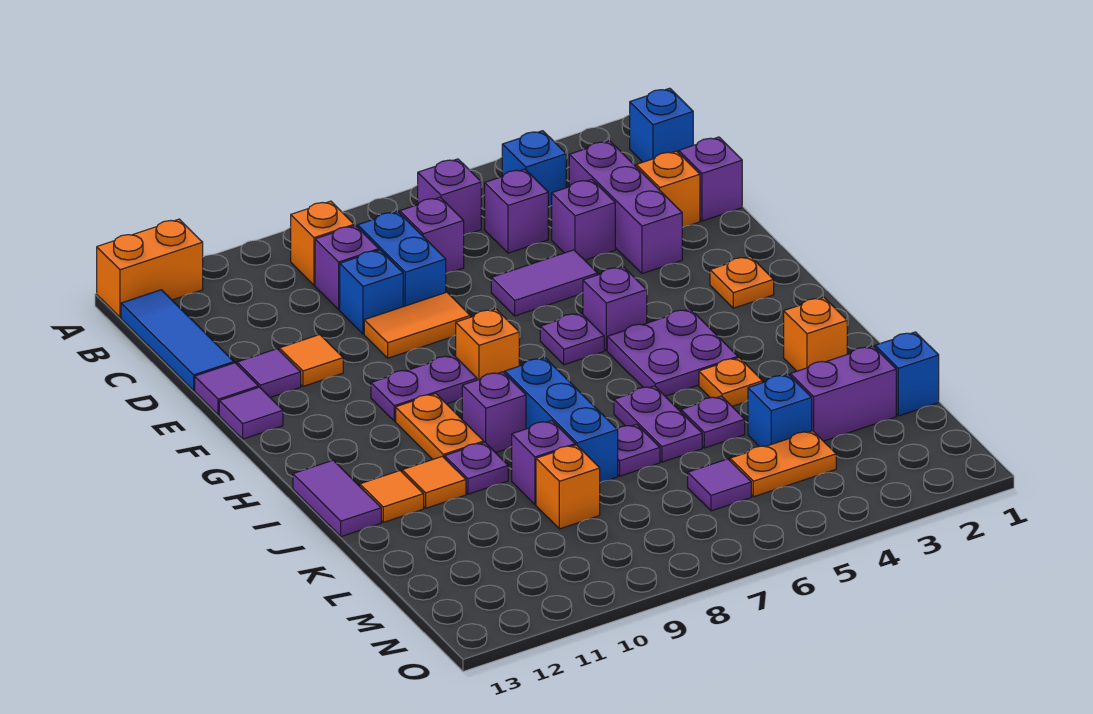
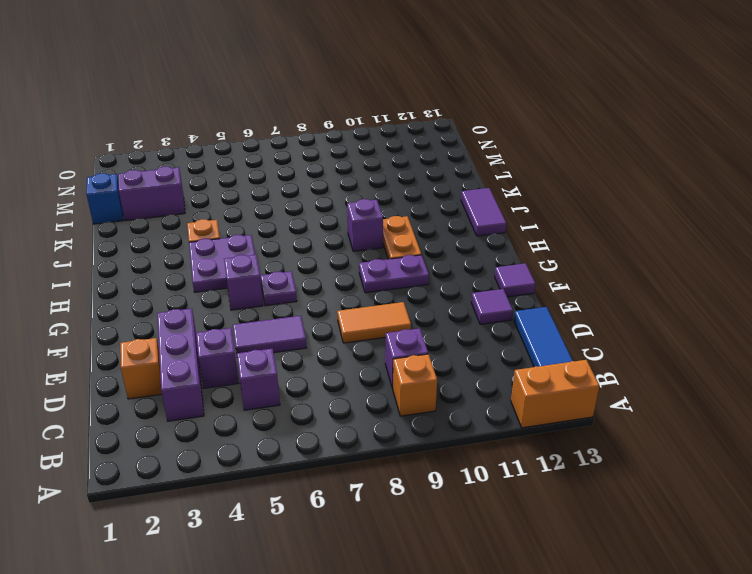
none -> blue brick B1 level 1
none -> blue brick B4 level 1
none -> purple brick B6 level 1
none -> purple brick C7 level 1

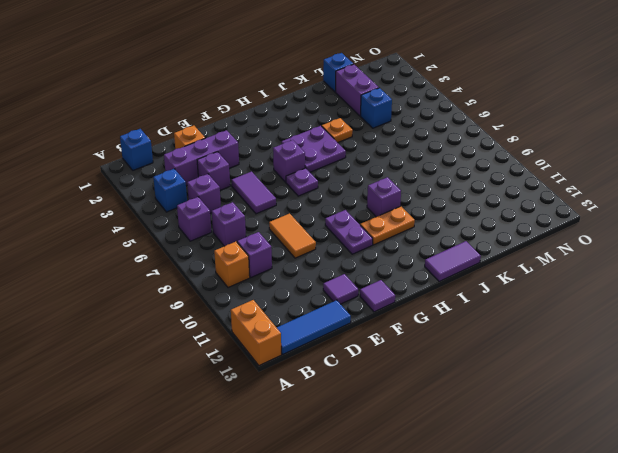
none -> blue brick C8:D8 level 1
none -> purple brick D1 level 1
none -> blue brick D9 level 1
none -> orange tile E11 level 1

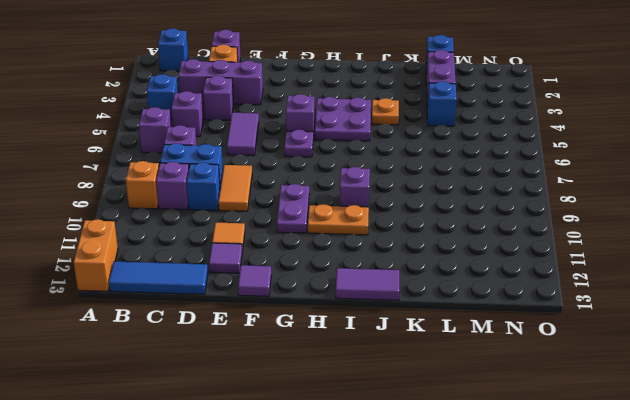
none -> purple tile E13 level 1
none -> orange plate G2 level 1
none -> orange brick G8 level 1
none -> blue brick I8:K8 level 1

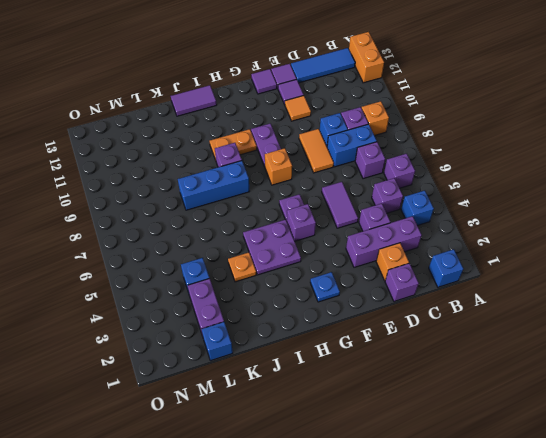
blue plate G2 level 1 -> orange plate G2 level 1
none -> orange brick J2 level 1
none -> purple plate J6:K6 level 1
none -> purple plate J10 level 1
none -> orange tile J11 level 1

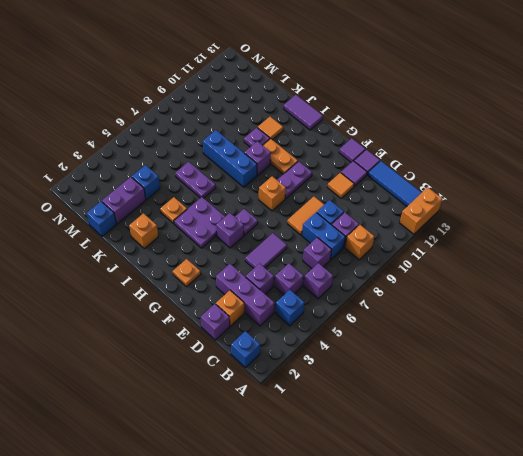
none -> orange tile J12 level 1
none -> purple plate K5 level 1
none -> purple plate K7 level 1
none -> purple brick K9 level 1

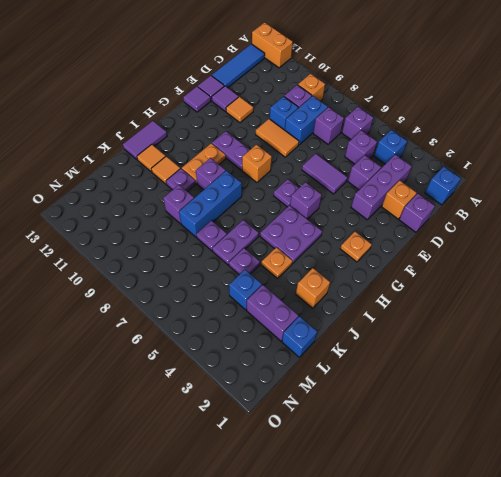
none -> orange brick L9 level 1
none -> orange plate M4:M5 level 1
none -> purple tile M6 level 1

